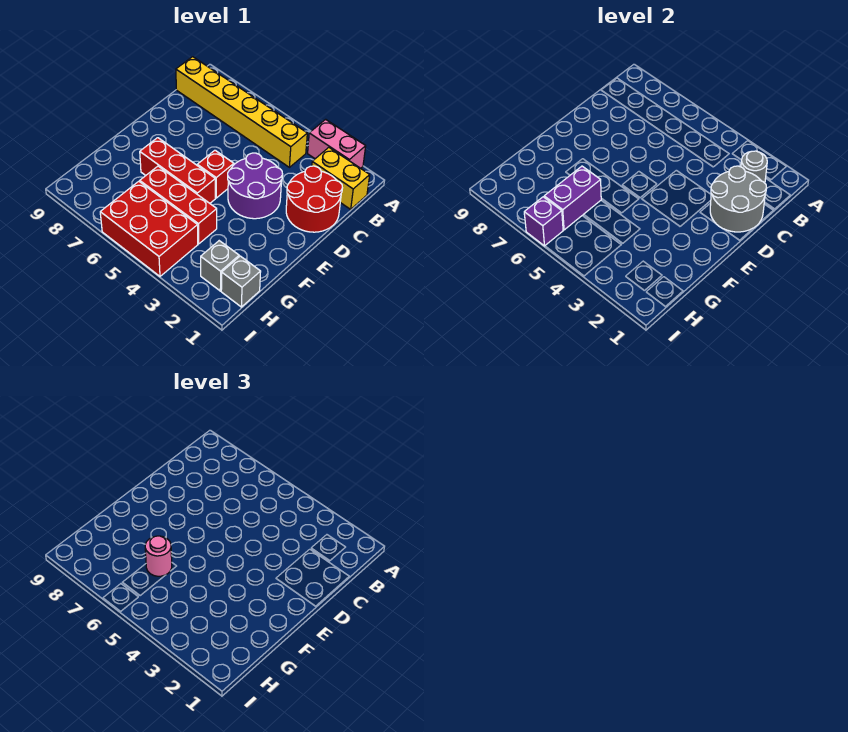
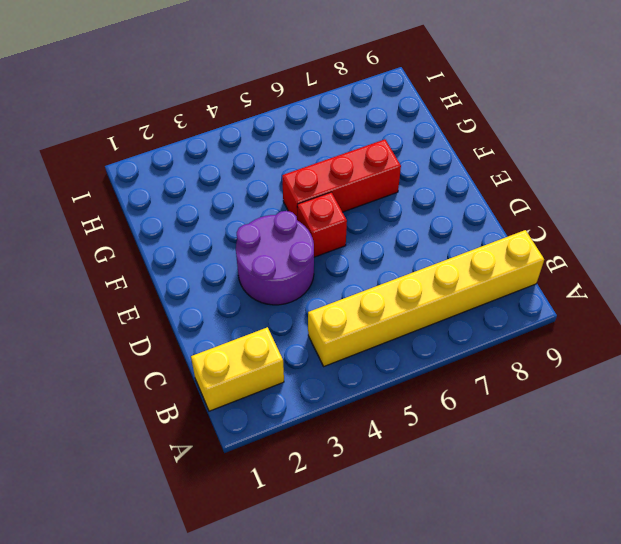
none -> pink brick A2:A3 level 1
none -> red round brick C1:D2 level 1
none -> red brick G4:G6 level 1

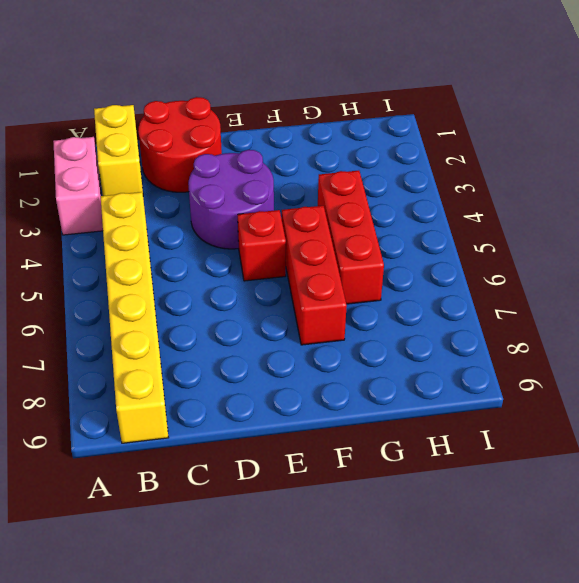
none -> grey brick H1 level 1
none -> grey brick H2 level 1
none -> red brick H4:I6 level 1

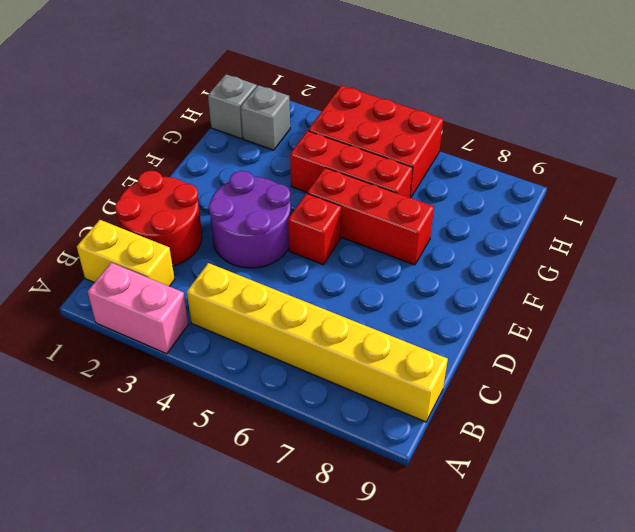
none -> grey round brick B2 level 2
none -> grey round brick C1:D2 level 2
none -> purple brick G6:H6 level 2

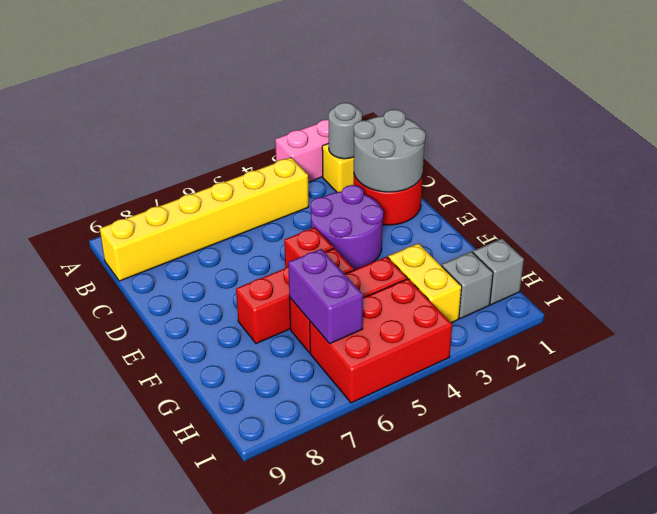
yellow brick G3:H3 level 1 -> none
none -> purple brick I6 level 2
none -> pink round brick G6 level 3

